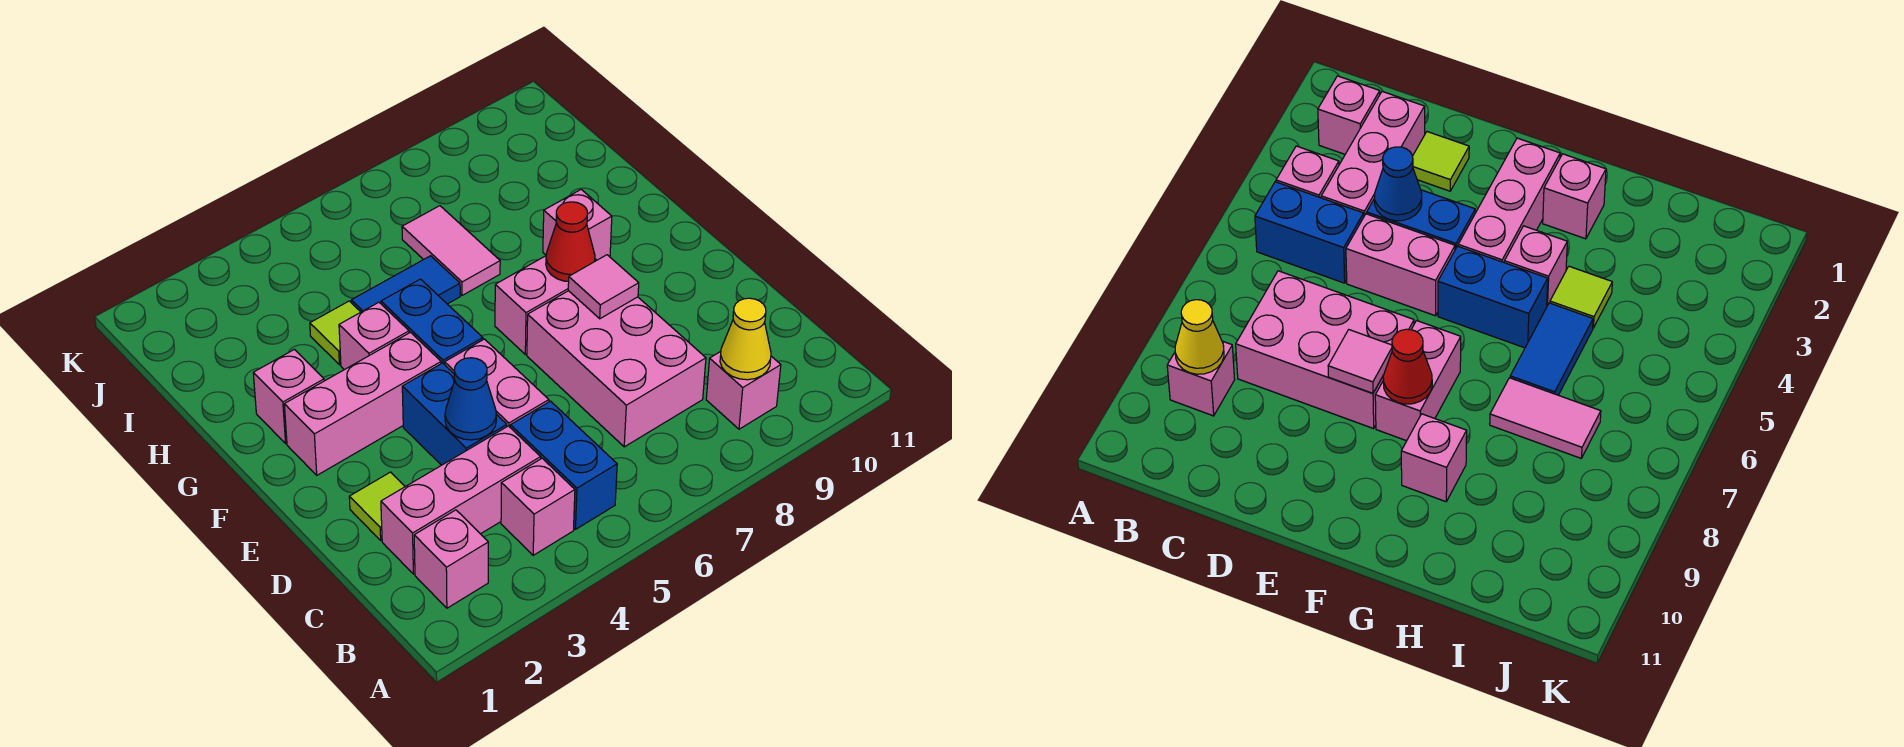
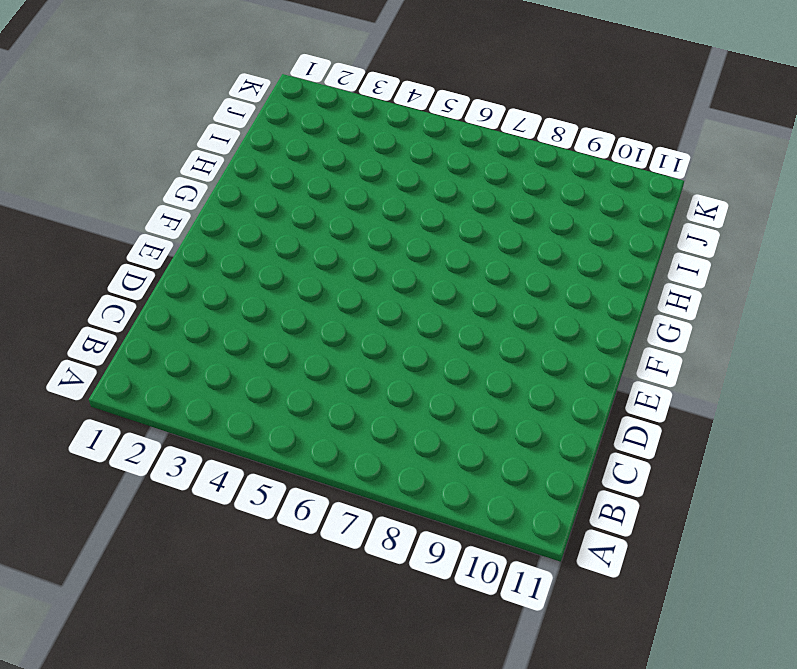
none -> pink brick B2 level 1
none -> pink brick B4 level 1
none -> blue brick B5:C5 level 1

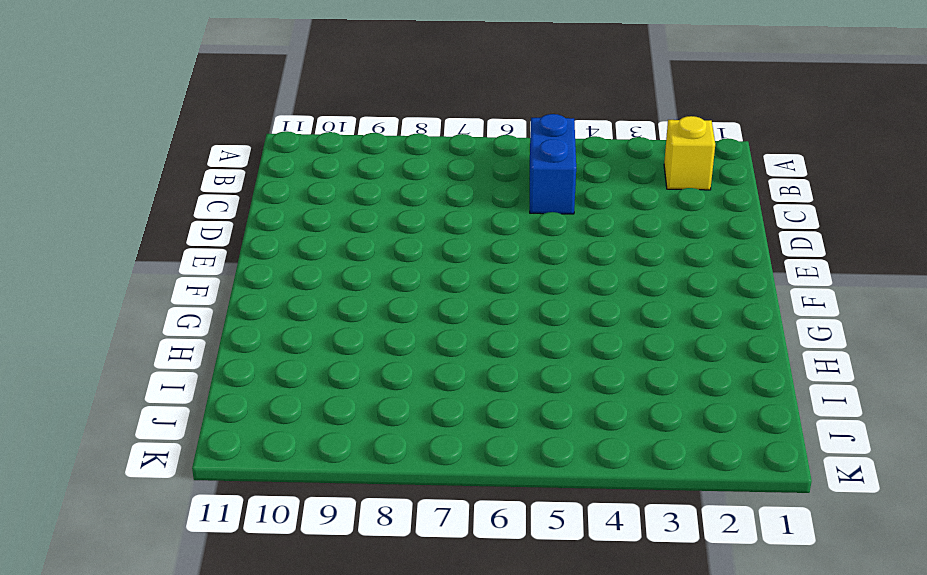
yellow brick B2 level 1 -> pink brick B2 level 1
none -> pink brick B4 level 1
none -> pink brick B9 level 1
none -> pink brick C2:C4 level 1

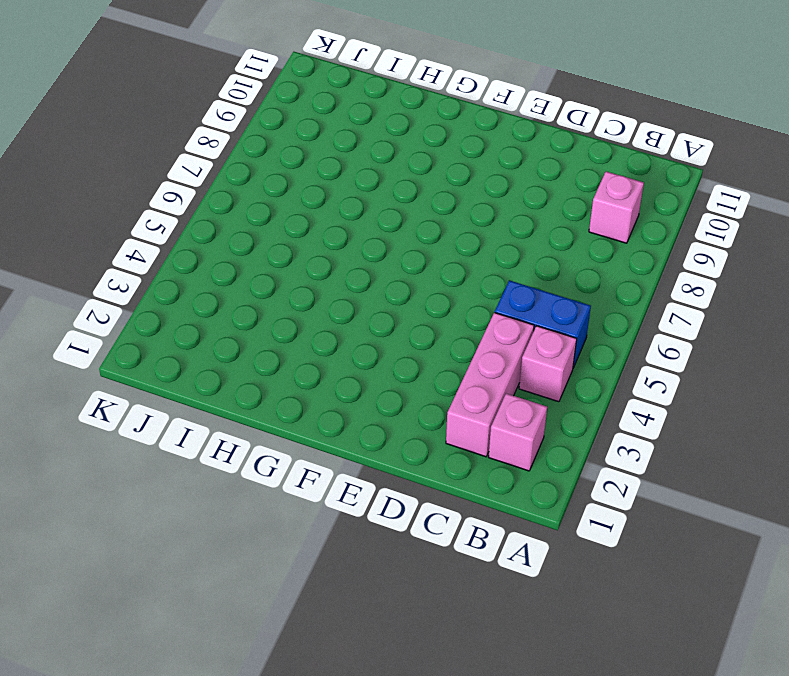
none -> pink brick C7:E8 level 1
none -> lime tile D2 level 1
none -> blue brick D4:E4 level 1

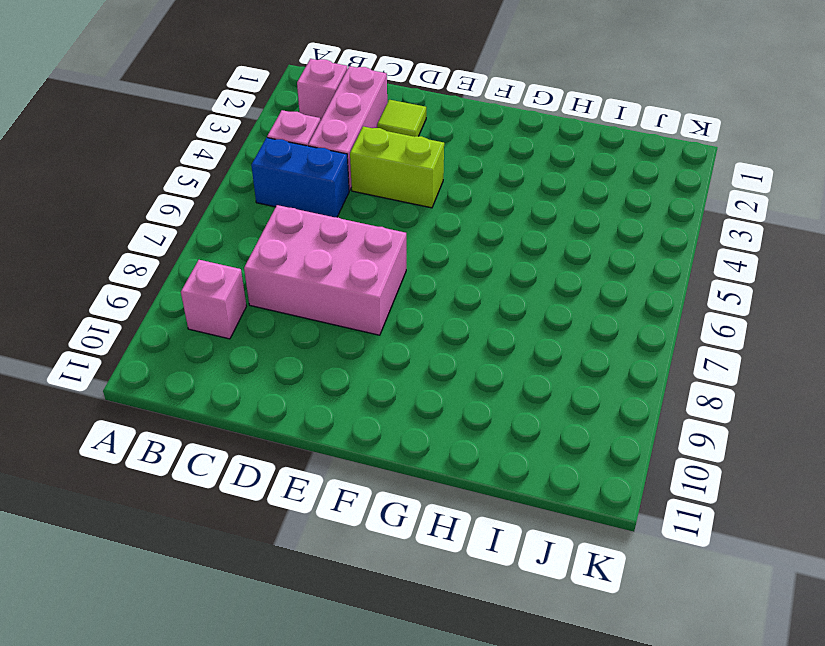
lime brick D4:E4 level 1 -> blue brick D4:E4 level 1
none -> pink brick D5:E5 level 1
none -> pink brick F2:F4 level 1
none -> blue brick F5:G5 level 1

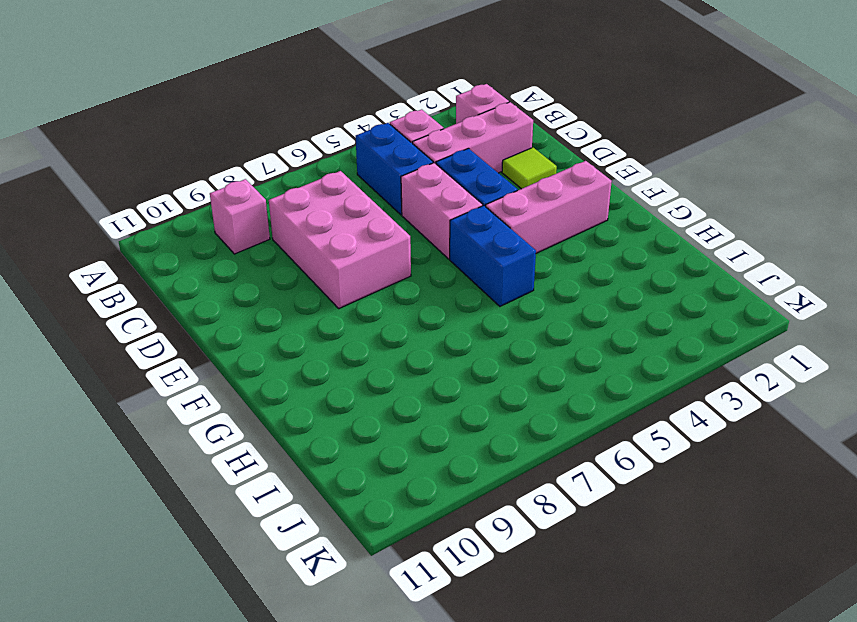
none -> pink brick F7:F8 level 1
none -> pink brick G2 level 1
none -> pink brick G4 level 1

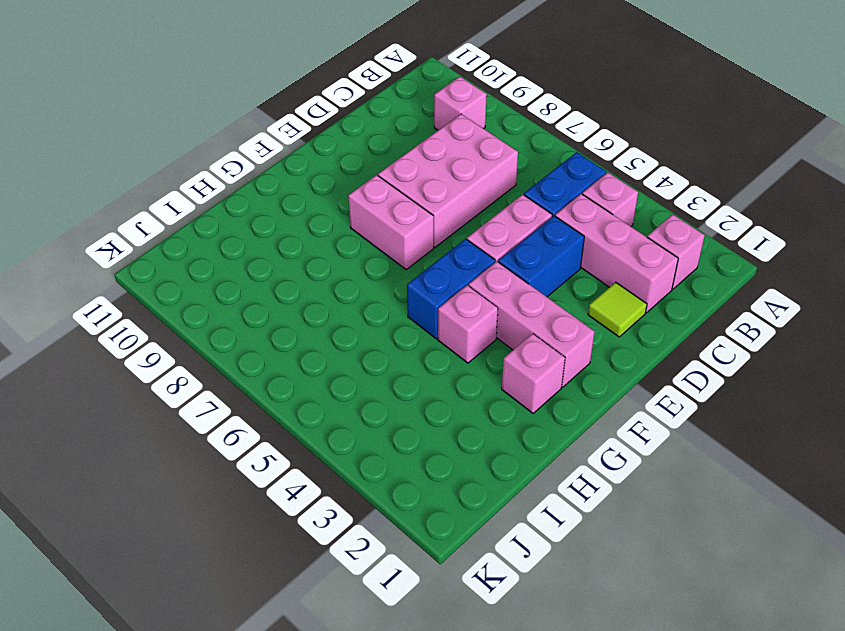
none -> pink brick G9 level 1
none -> lime tile H4 level 1
none -> blue tile H5:H6 level 1

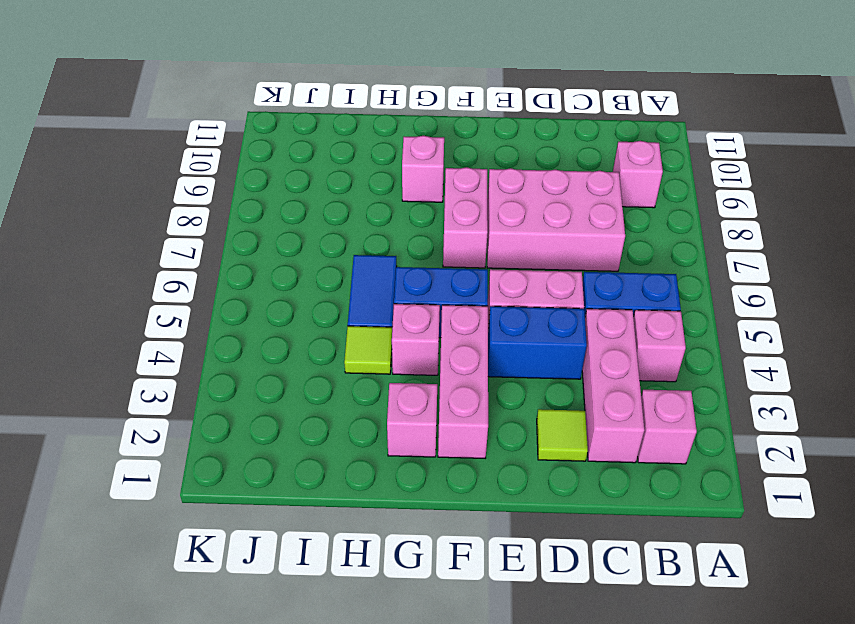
none -> pink tile H7:I7 level 1
none -> yellow cone B9 level 2
none -> blue cone D4 level 2

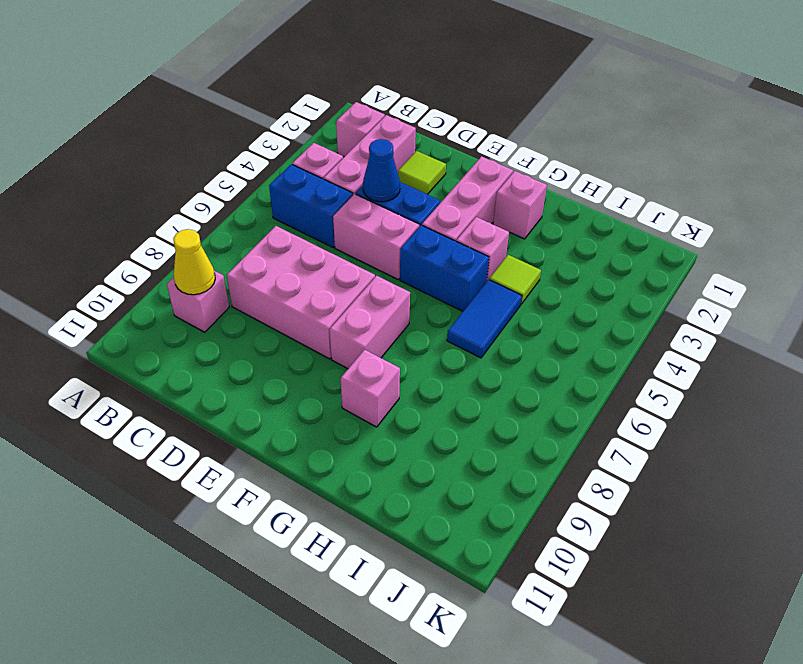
none -> pink tile H7:I7 level 1
none -> pink tile E8 level 2
none -> red cone F8 level 2

